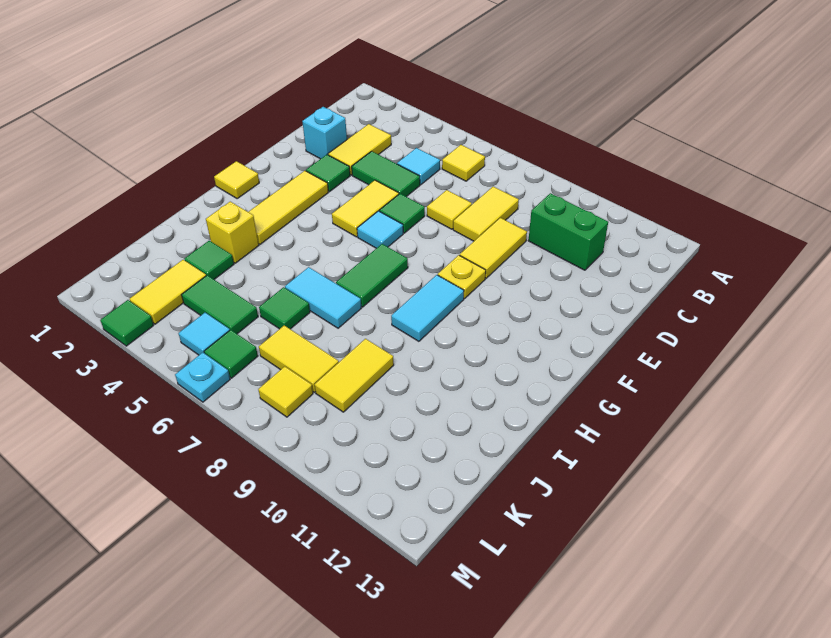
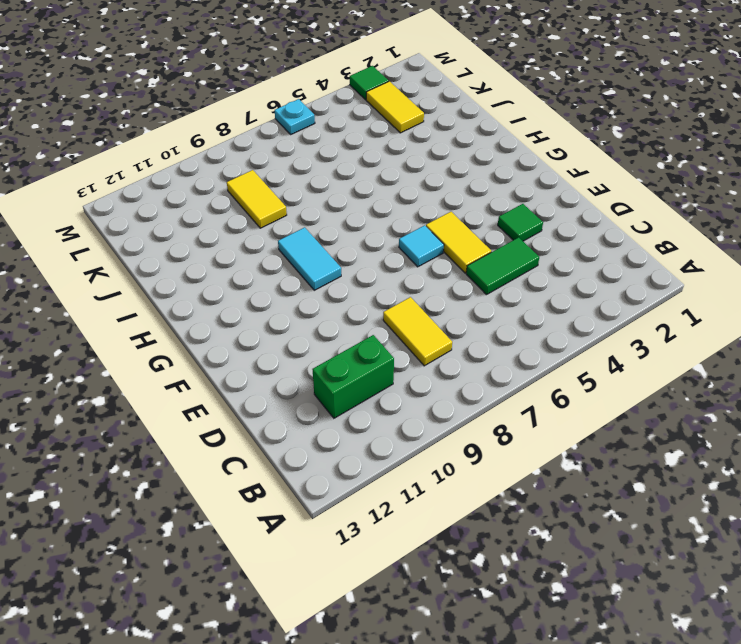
none -> yellow tile B6 level 1
none -> yellow tile C3:D3 level 1
none -> cyan tile C5 level 1
none -> cyan brick D2 level 1

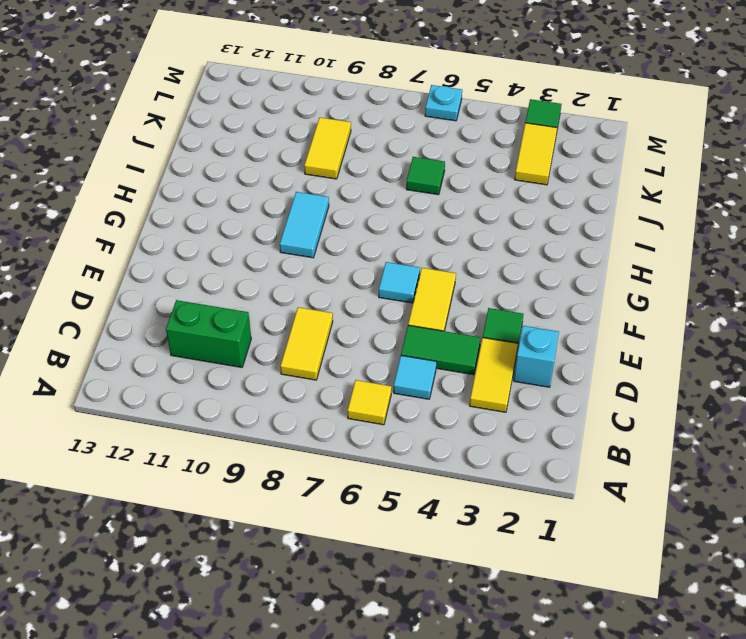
none -> yellow tile D7 level 1
none -> yellow tile D9:E9 level 1
none -> green tile E6 level 1
none -> yellow tile F3:H3 level 1

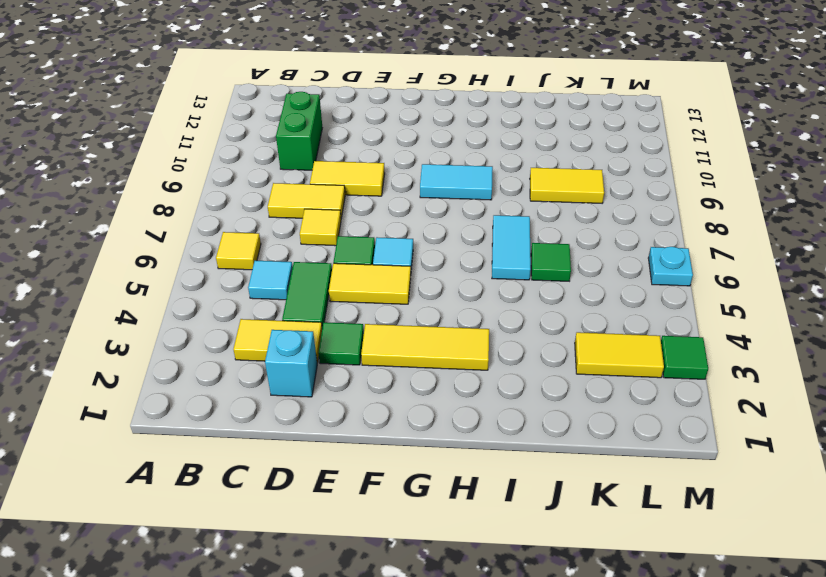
none -> yellow plate F9 level 1
none -> yellow tile G1 level 1
none -> green tile G7:H7 level 1
none -> yellow brick I3 level 1

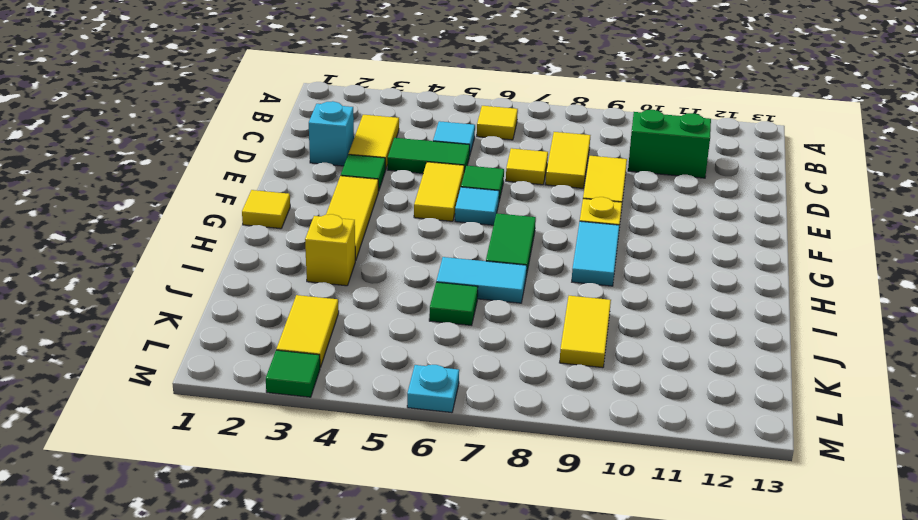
none -> green tile J3 level 1
none -> green tile K4:K5 level 1
none -> yellow tile K7:K8 level 1
none -> cyan tile L5 level 1

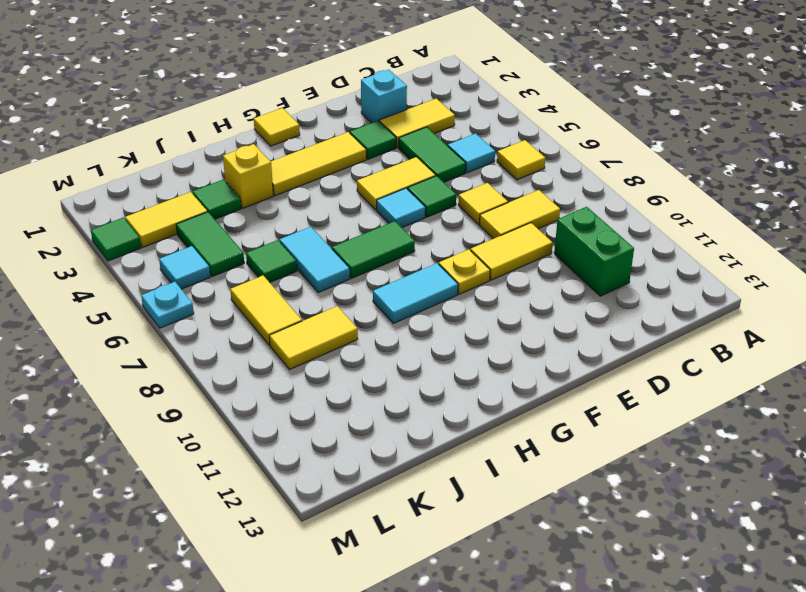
none -> green tile L6 level 1
none -> yellow tile L8 level 1

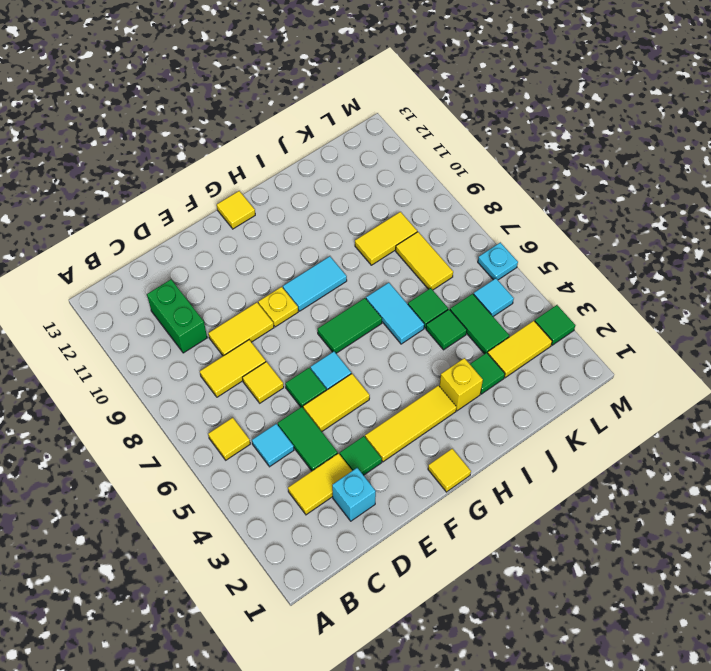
yellow tile G13 level 1 -> yellow tile L8 level 1
green tile J5 level 1 -> green tile L6 level 1

